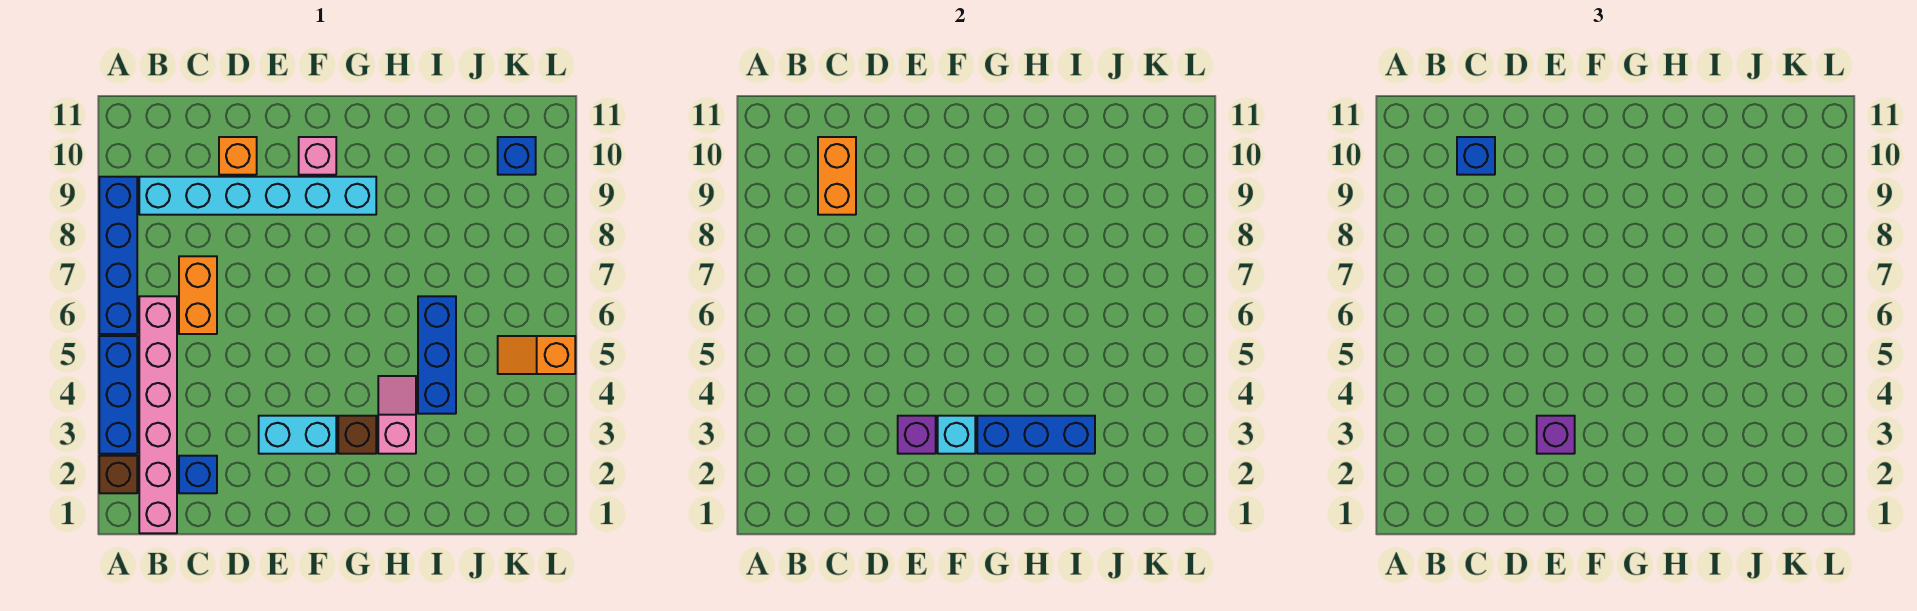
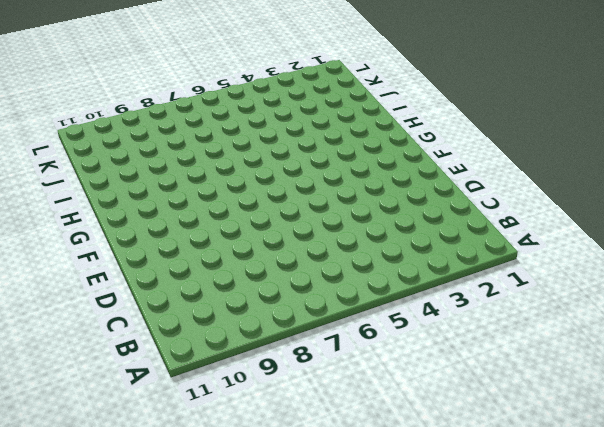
none -> brown brick A2 level 1
none -> blue brick A3:A5 level 1
none -> blue brick A6:A9 level 1

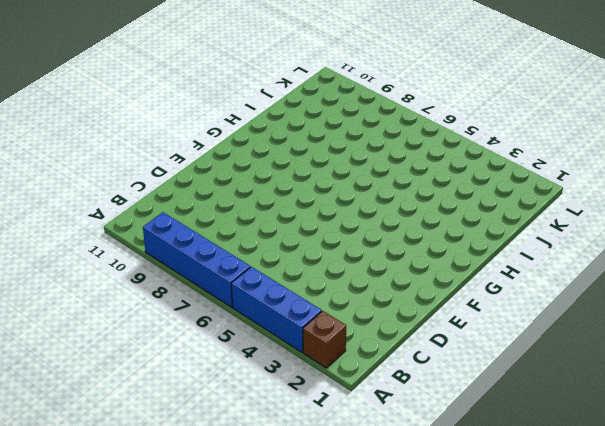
none -> pink brick B1:B6 level 1
none -> cyan brick B9:G9 level 1
none -> blue brick C2 level 1

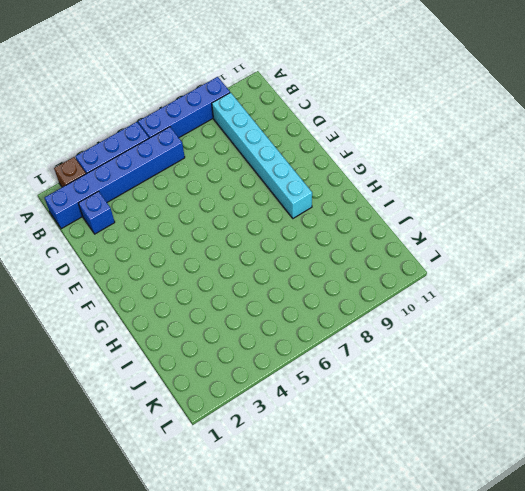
blue brick B1:B6 level 1 -> pink brick B1:B6 level 1
none -> orange brick C6:C7 level 1
none -> orange brick D10 level 1
none -> cyan brick E3:F3 level 1

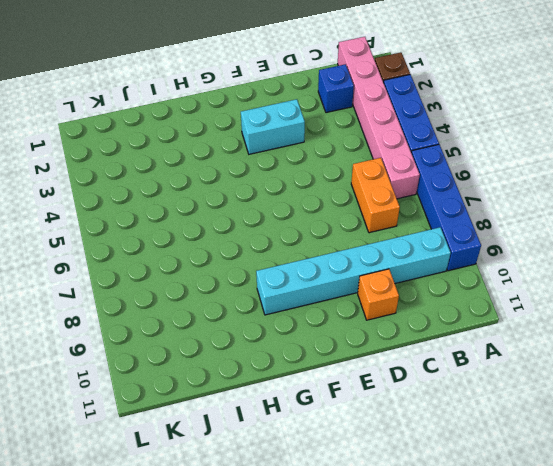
none -> pink brick F10 level 1
none -> brown brick G3 level 1
none -> pink slope H3:H4 level 1 top 3

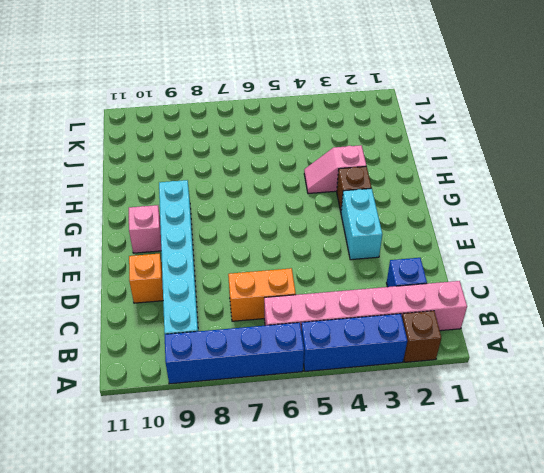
none -> blue brick I4:I6 level 1
none -> orange slope K5:L5 level 1 top L
none -> blue brick K10 level 1

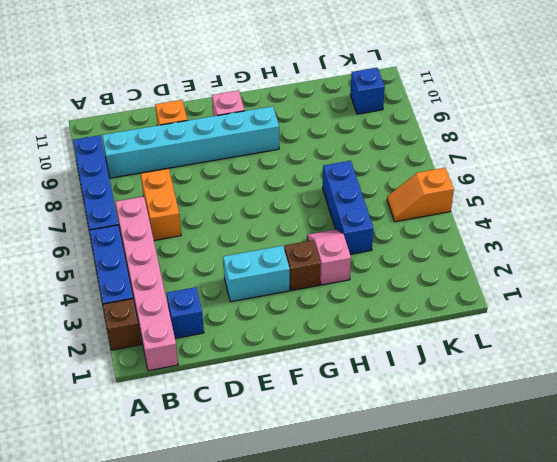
none -> orange brick C9:C10 level 2
none -> purple brick E3 level 2
none -> cyan brick F3 level 2

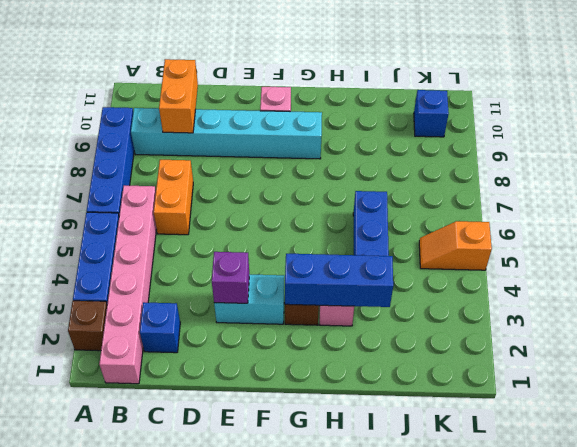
none -> orange brick D10 level 1
none -> cyan brick F3 level 2
none -> blue brick C10 level 3

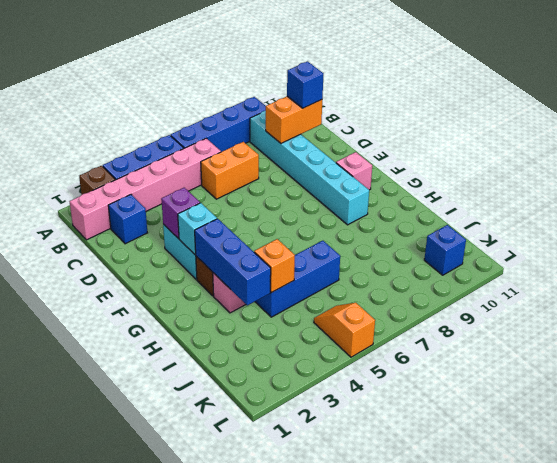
orange brick I4 level 2 -> orange brick D10 level 1
none -> purple brick E3 level 3

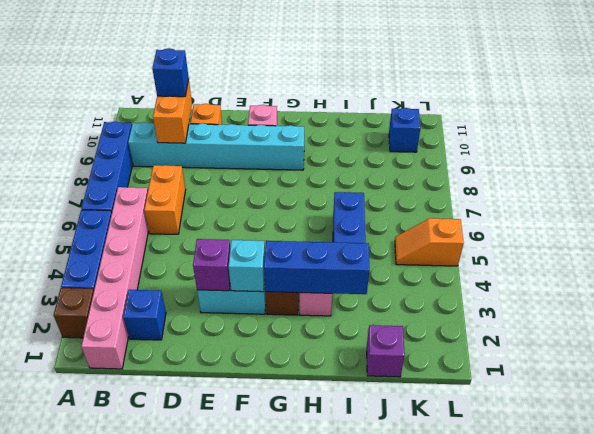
purple brick J1 level 1 -> purple brick E3 level 3

